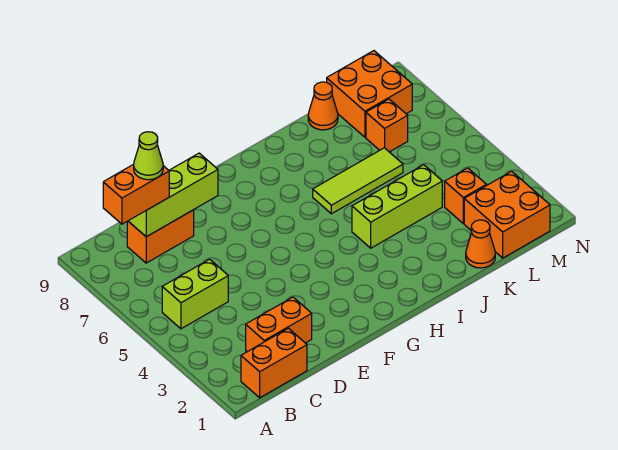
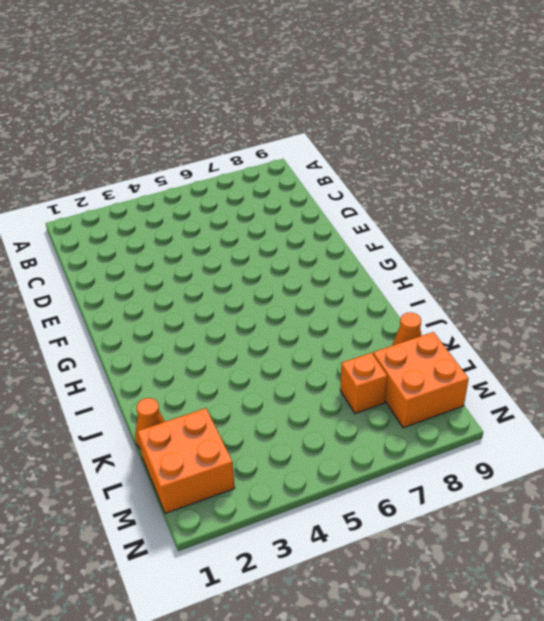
none -> orange brick B1:C1 level 1
none -> lime brick B5:C5 level 1
none -> orange brick C2:D2 level 1

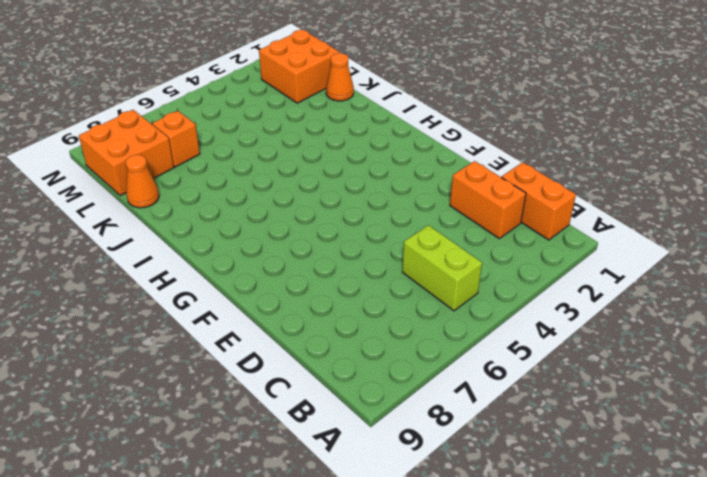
none -> orange brick C8:D8 level 1
none -> lime brick I4:K4 level 1
none -> lime tile I6:K6 level 1

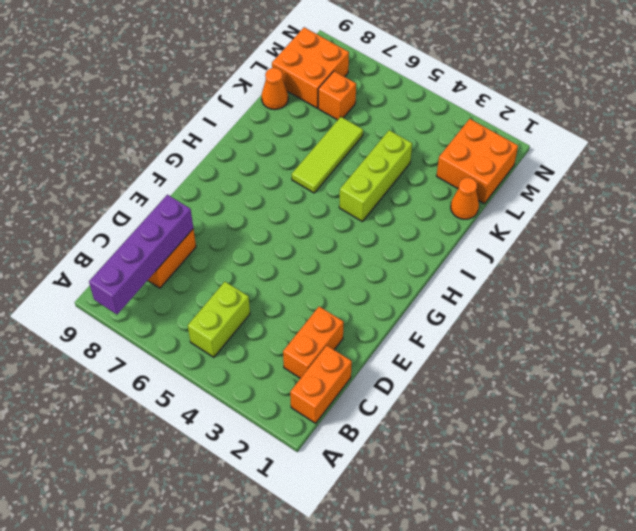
purple brick A8:D8 level 2 -> lime brick C8:E8 level 2
none -> orange brick L3 level 1
none -> orange brick B8:C8 level 3
none -> lime cone C8 level 4

